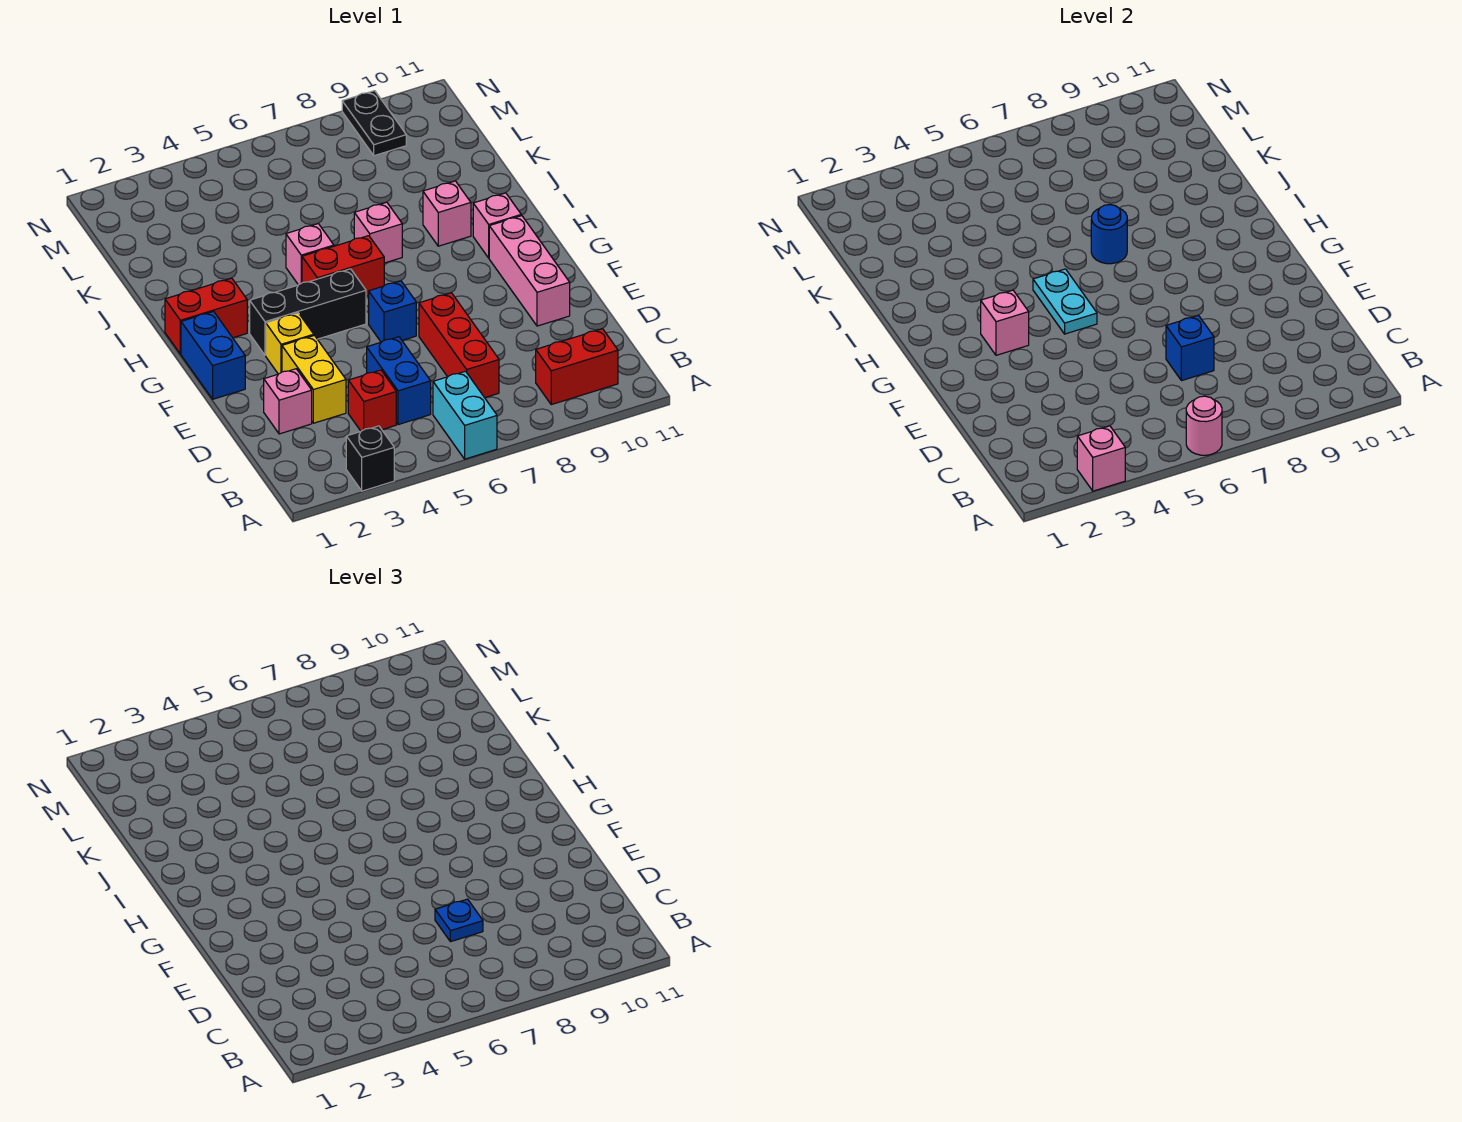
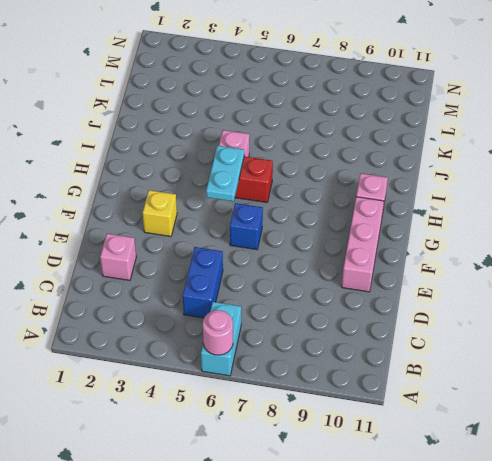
none -> black brick A3 level 1
none -> red brick B9:B10 level 1
none -> red brick C4 level 1

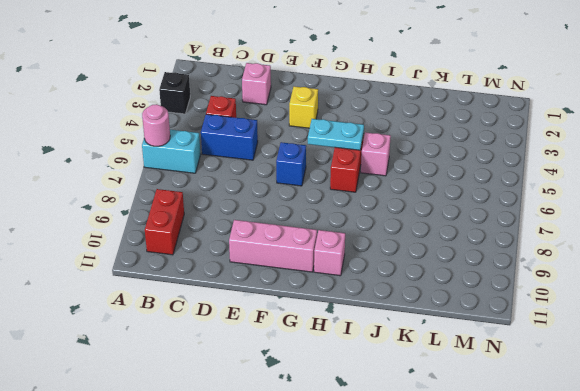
none -> red brick C7:E7 level 1
none -> yellow brick D3:E3 level 1
none -> blue brick F1:G1 level 1

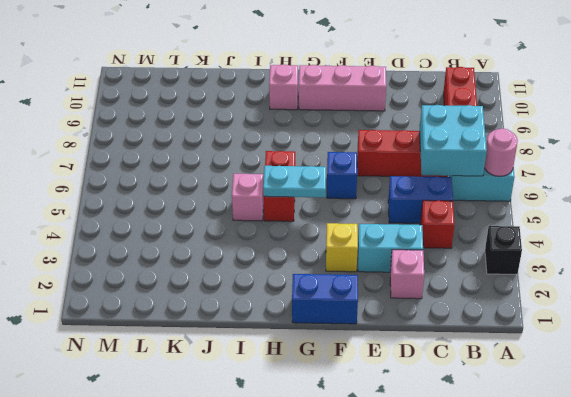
cyan brick B6:C7 level 2 -> none
cyan brick D3:E3 level 1 -> yellow brick D3:E3 level 1
none -> black brick G3:G5 level 1
none -> red brick H1:H2 level 1
none -> pink brick I7 level 1

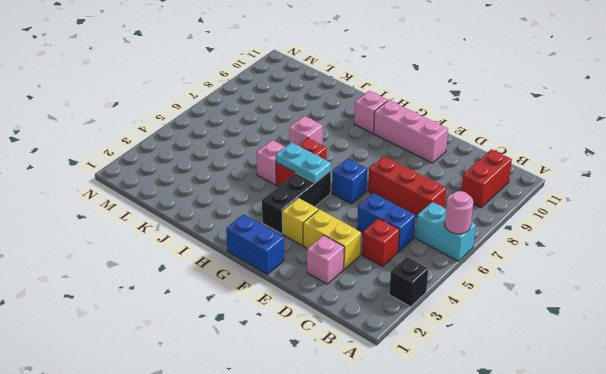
none -> red brick H1:H2 level 1
none -> pink brick I9 level 1
none -> black plate M9:N9 level 1

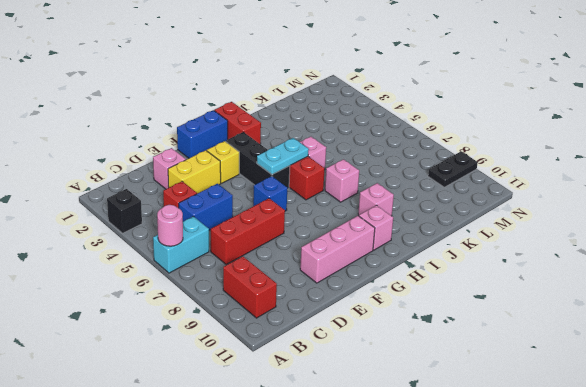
none -> pink brick A3 level 2
none -> blue brick D7 level 2
none -> pink brick G3 level 2

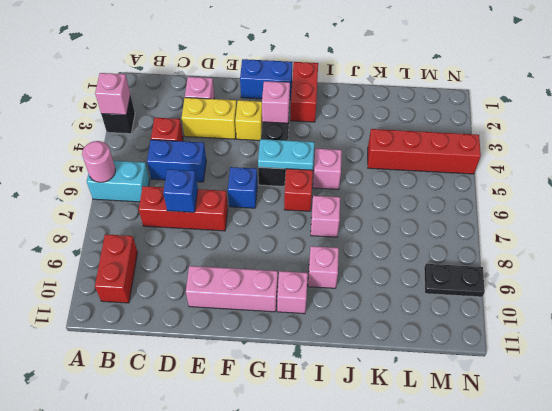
red brick K4:N4 level 1 -> none
none -> blue round brick I7 level 2
none -> blue plate D7 level 3

